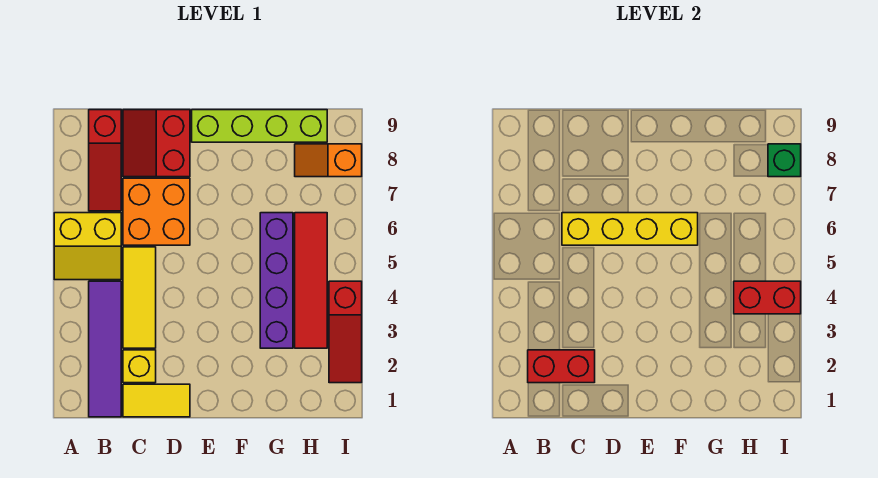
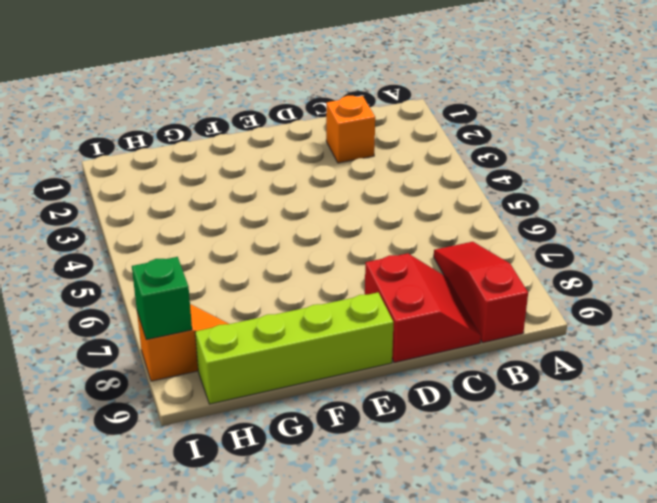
orange brick C2 level 1 -> yellow brick C2 level 1
none -> yellow slope A5:B6 level 1 top 6
none -> purple tile B1:B4 level 1
none -> yellow tile C1:D1 level 1

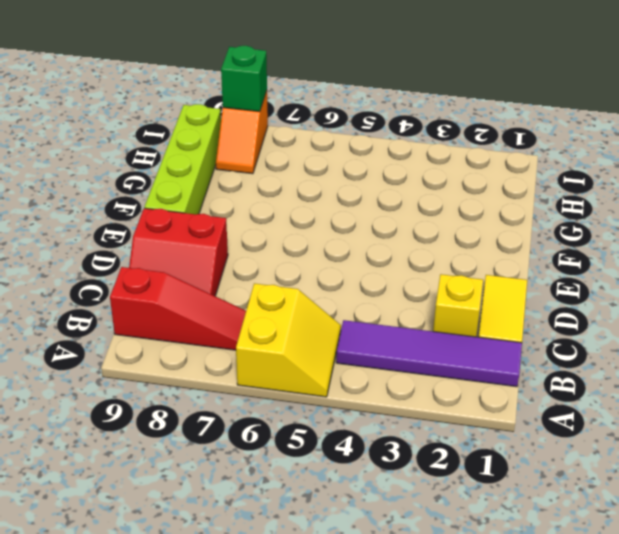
none -> yellow tile C3:C5 level 1
none -> orange brick C6:D7 level 1
none -> purple brick G3:G6 level 1

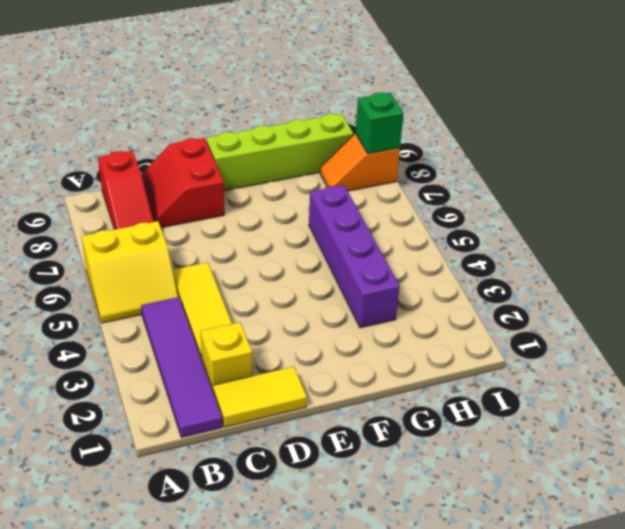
none -> orange brick C6:D7 level 1
none -> red tile H3:H6 level 1
none -> red slope I2:I4 level 1 top 4

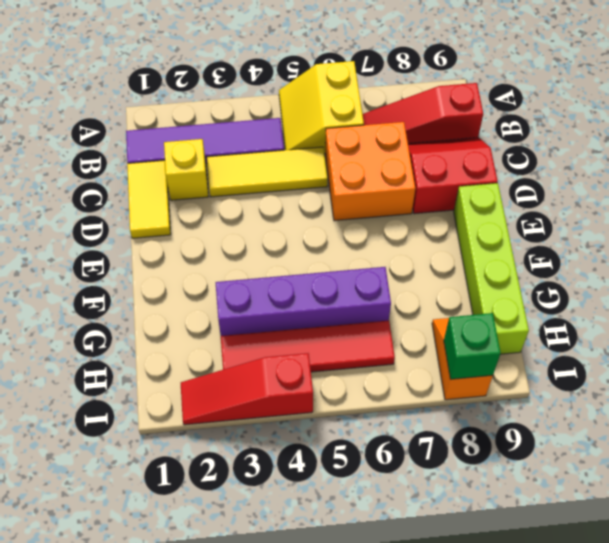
none -> red brick B2:C2 level 2
none -> yellow brick C6:F6 level 2
none -> red brick H4:I4 level 2

